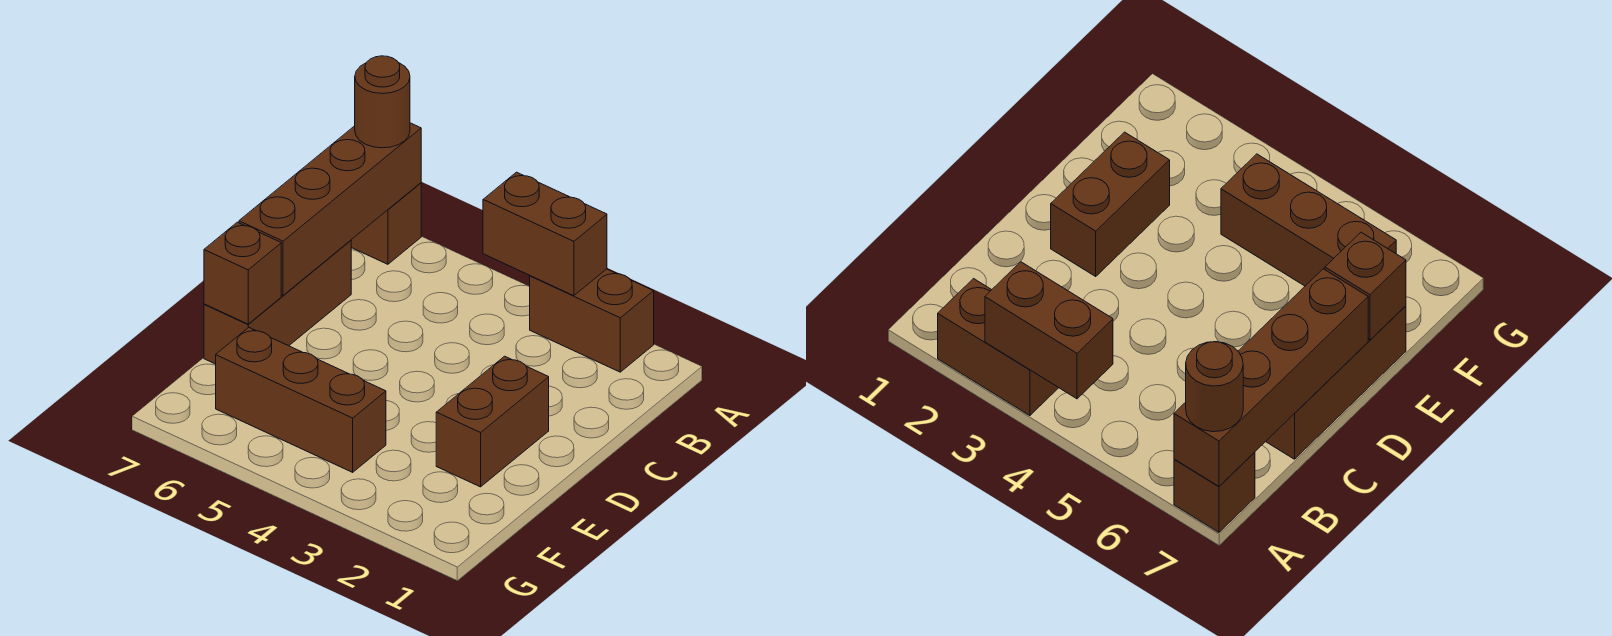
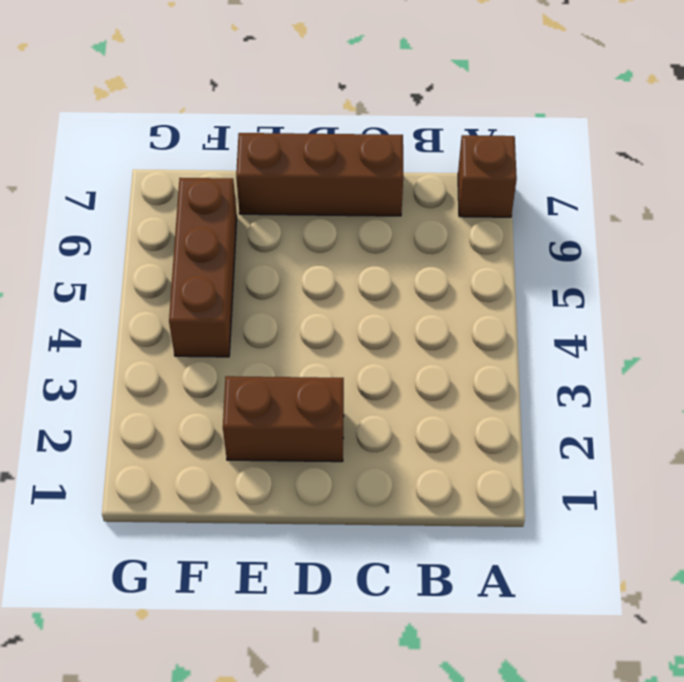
none -> brown brick A2:A3 level 1
none -> brown brick A3:A4 level 2

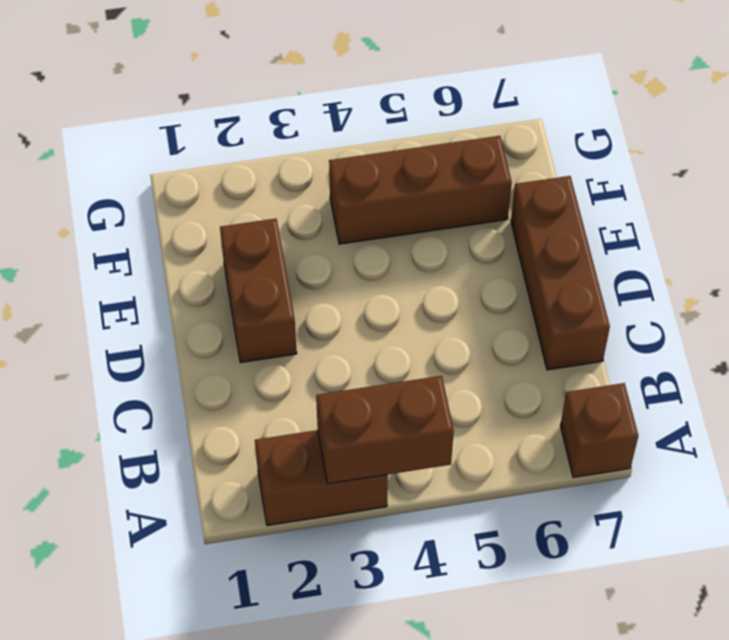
none -> brown brick A7:D7 level 2
none -> brown brick E7 level 2

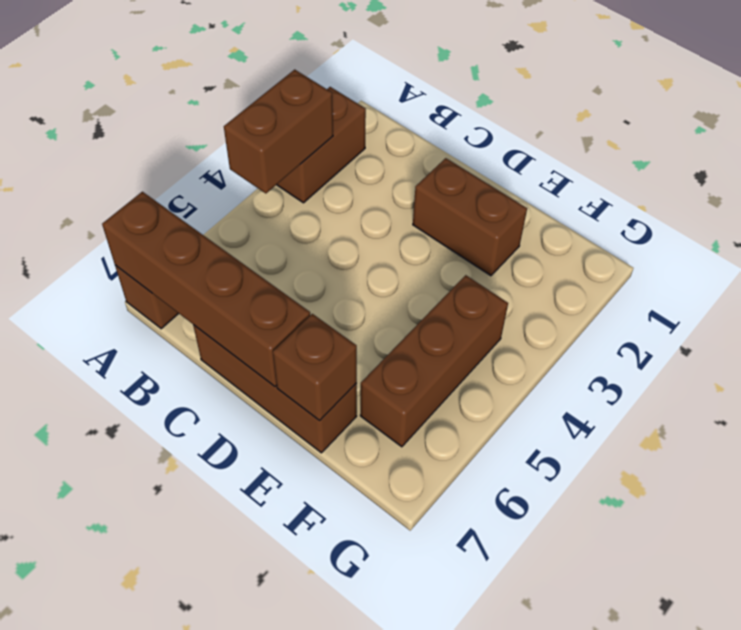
none -> brown round brick A7 level 3

